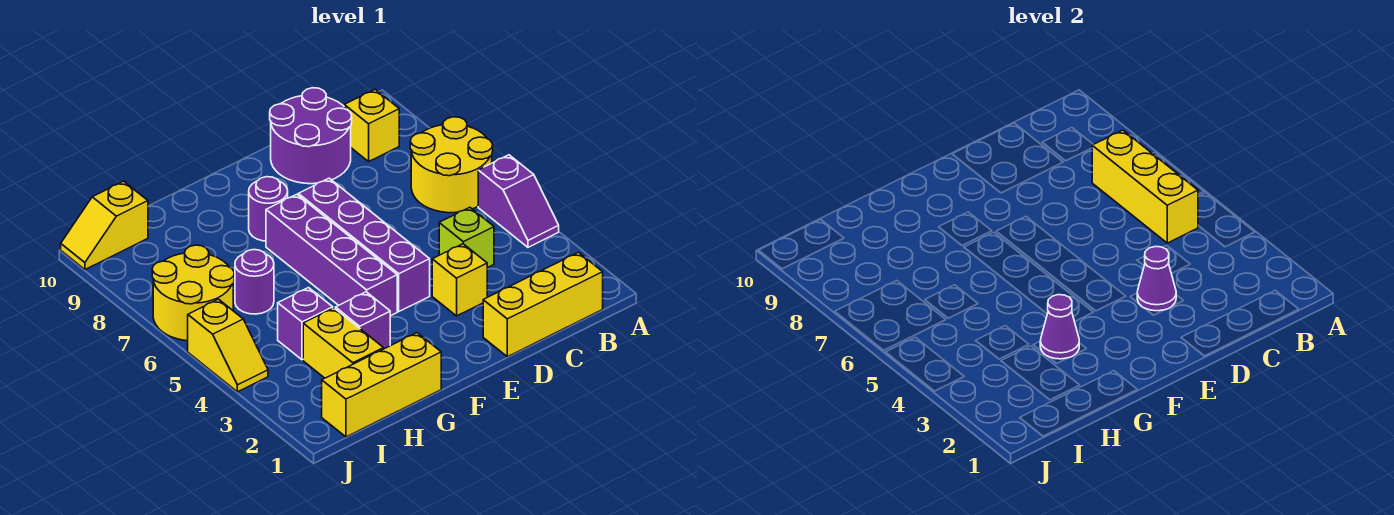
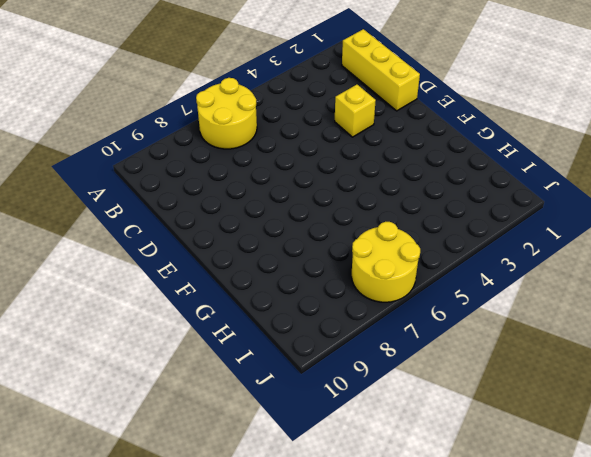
none -> purple slope A4:A5 level 1 top 5
none -> yellow brick B9 level 1
none -> lime brick C4 level 1

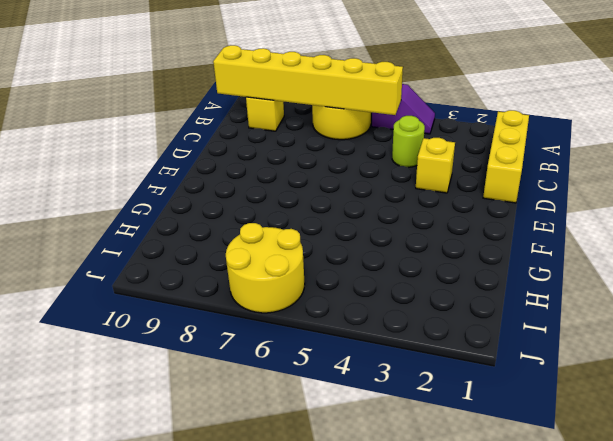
yellow brick B5:B10 level 2 -> yellow brick B5:B7 level 2
lime round brick C4 level 1 -> lime brick C4 level 1
none -> purple round brick C9:D10 level 1
none -> purple brick E4:E7 level 1
none -> purple brick F4:F7 level 1

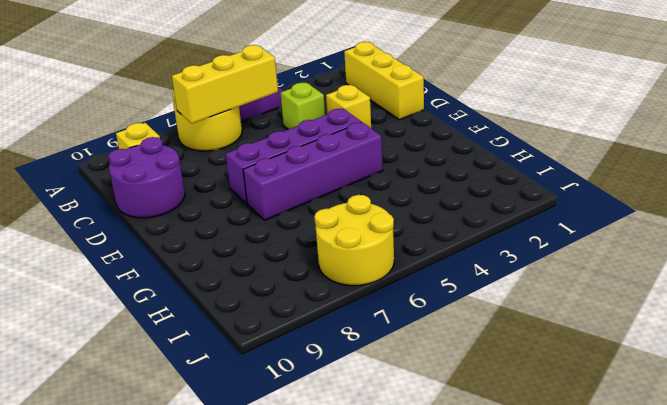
none -> purple round brick F8 level 1
none -> yellow brick G1:I1 level 1
none -> purple brick G3 level 1

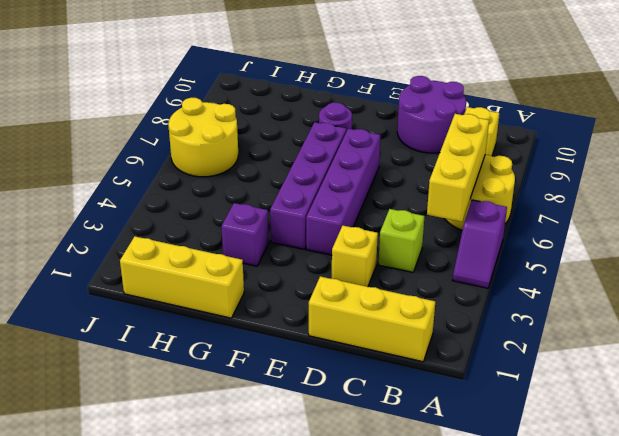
none -> yellow brick H2:H3 level 1
none -> purple brick H4 level 1
none -> purple round brick H6 level 1

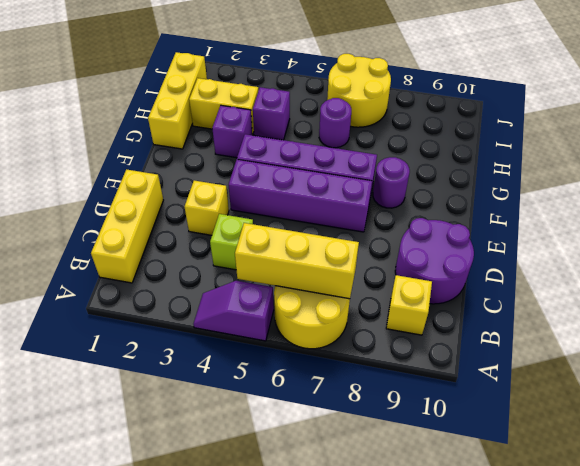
none -> yellow slope I10:J10 level 1 top I
none -> yellow slope J4:J5 level 1 top 5
none -> purple cone D3 level 2

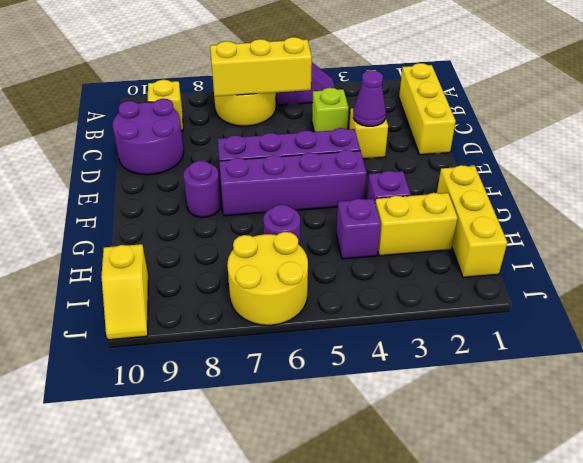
none -> yellow slope J4:J5 level 1 top 5
none -> purple cone G3 level 2

